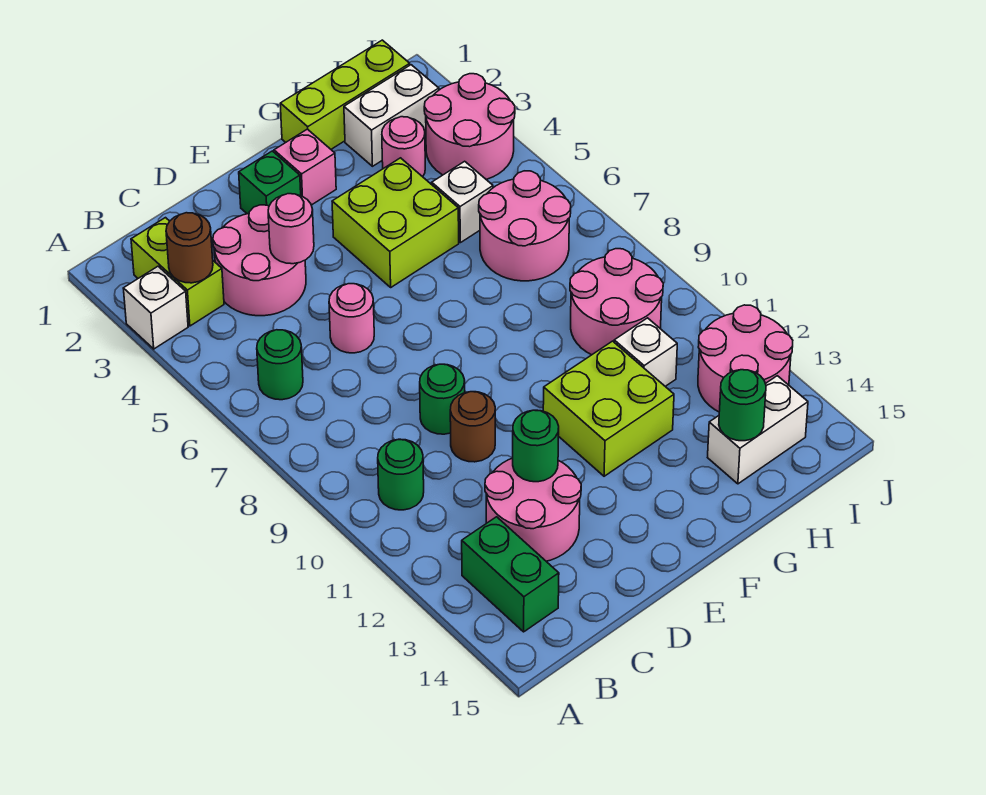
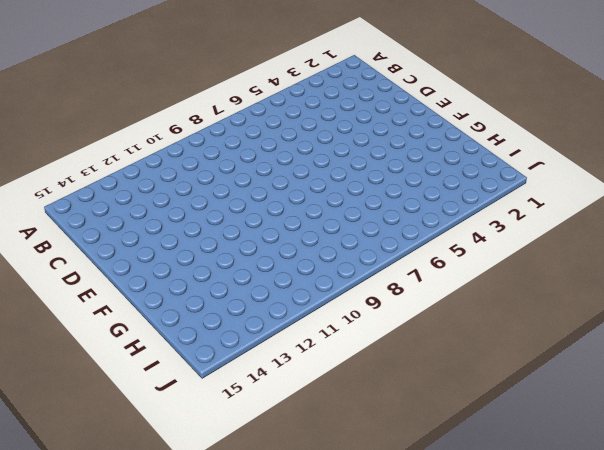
none -> white brick A3 level 1
none -> lime brick B2:B3 level 1
none -> green round brick B6 level 1

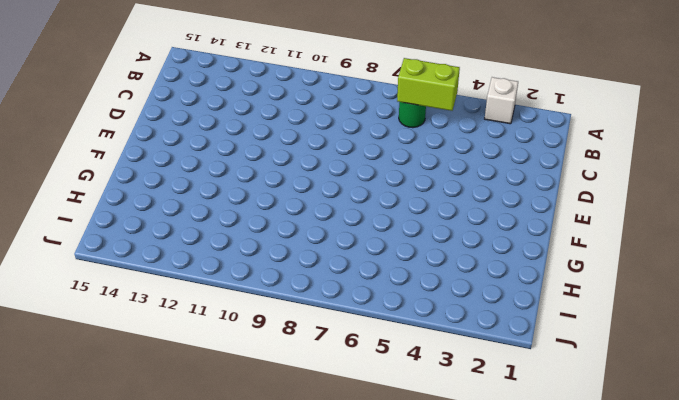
lime brick B5:B6 level 2 -> lime brick B2:B3 level 1
none -> green round brick B10 level 1
none -> green brick B13:B14 level 1
none -> pink round brick C3:D4 level 1

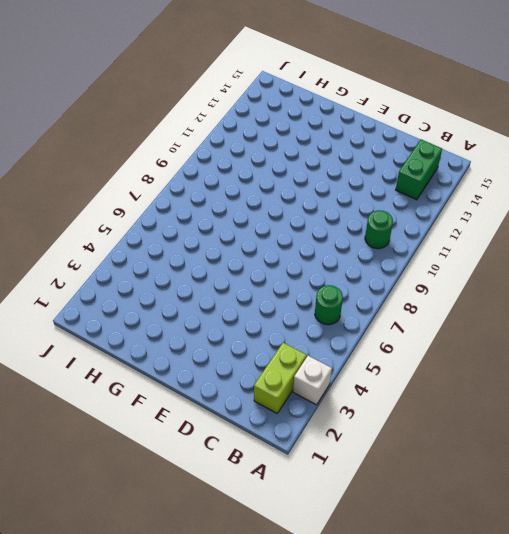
none -> pink round brick C3:D4 level 1
none -> pink round brick C12:D13 level 1
none -> pink round brick D6 level 1

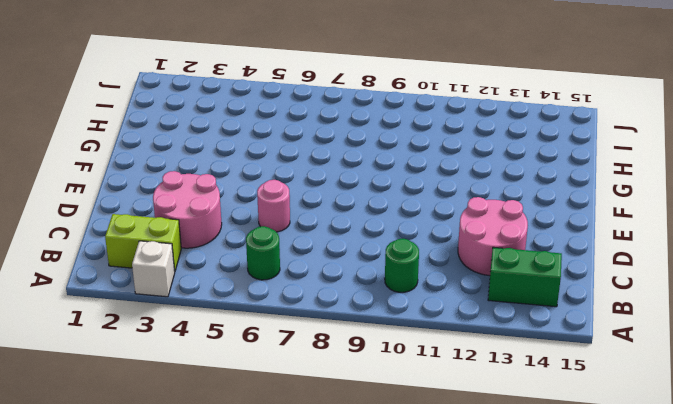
none -> green round brick D9 level 1
none -> brown round brick D10 level 1
none -> green brick E2 level 1

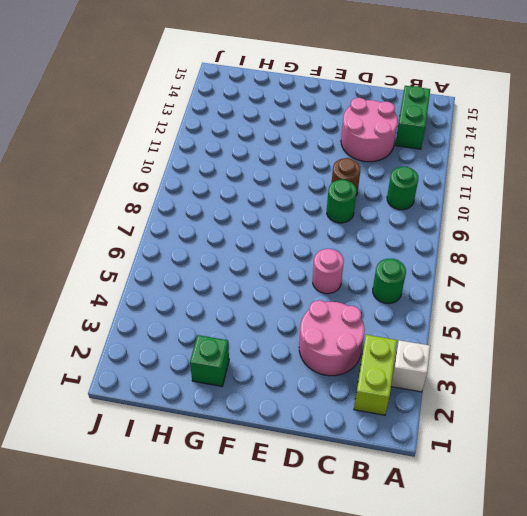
green brick G2 level 1 -> green brick E2 level 1
none -> pink brick F2 level 1
none -> lime brick F4:G5 level 1
none -> lime brick F11:G12 level 1

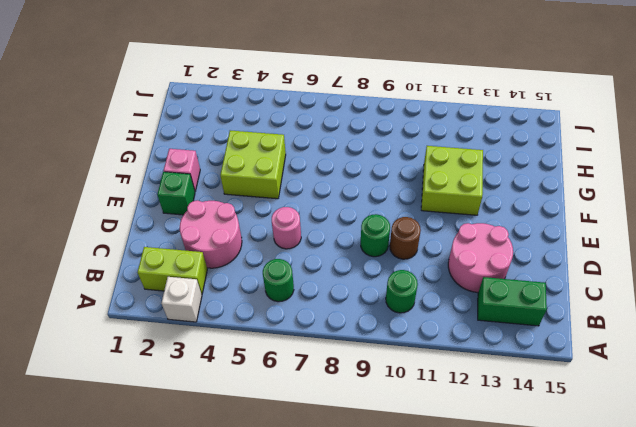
none -> lime brick G1:I1 level 1
none -> white brick H2:I2 level 1
none -> pink round brick H3 level 1

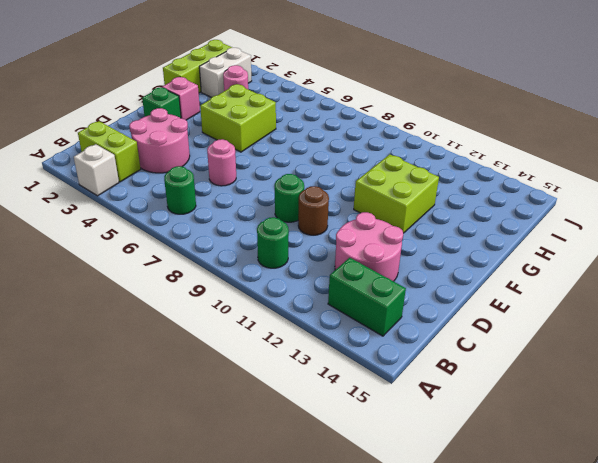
none -> white brick H5 level 1
none -> pink round brick H6:I7 level 1
none -> pink round brick H9:I10 level 1

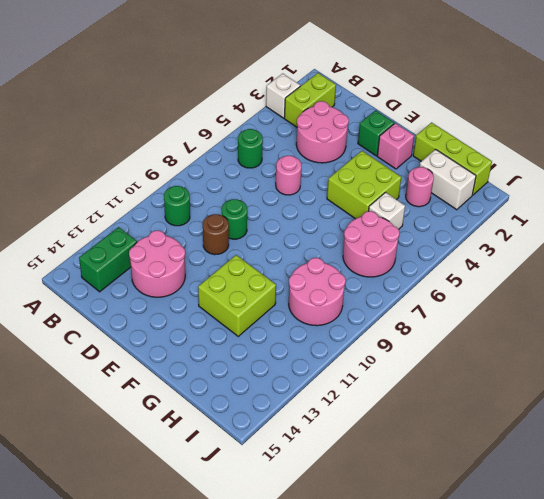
none -> white brick H11 level 1
none -> white brick H14:I14 level 1
none -> pink round brick I3:J4 level 1

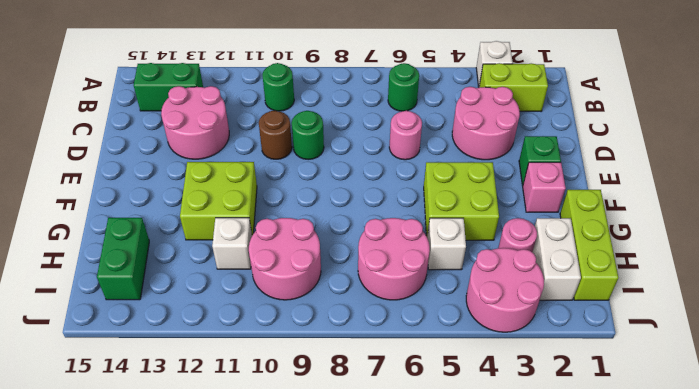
green brick H14:I14 level 1 -> white brick H14:I14 level 1
none -> pink round brick I12:J13 level 1
none -> brown round brick B3 level 2
none -> pink round brick D4 level 2

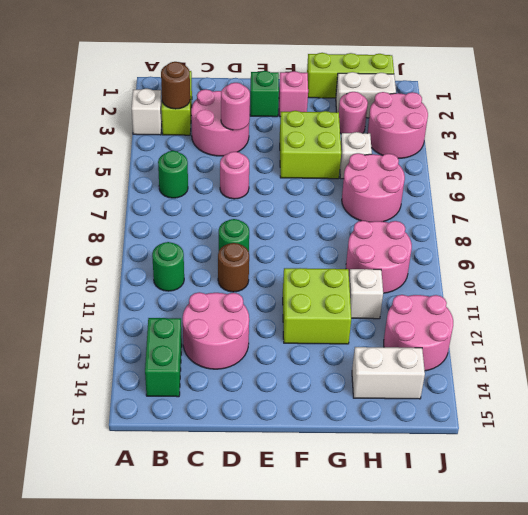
none -> green round brick D12 level 2
none -> green round brick H14 level 2

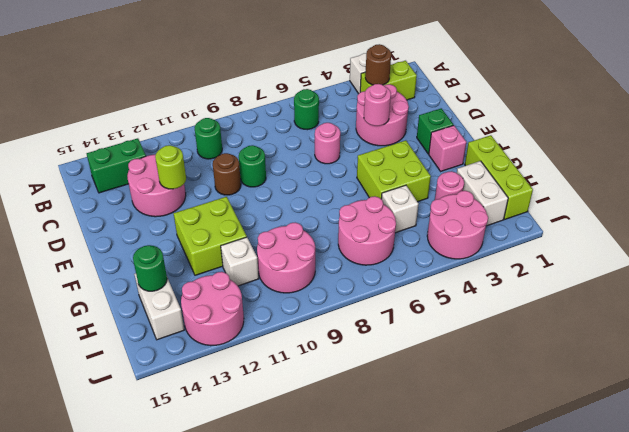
lime round brick D12 level 2 -> green round brick D12 level 2

